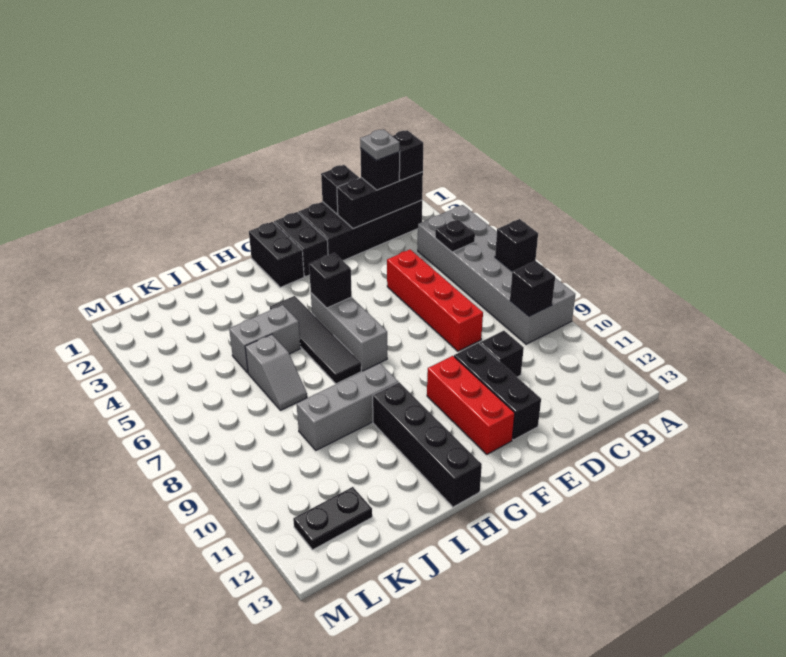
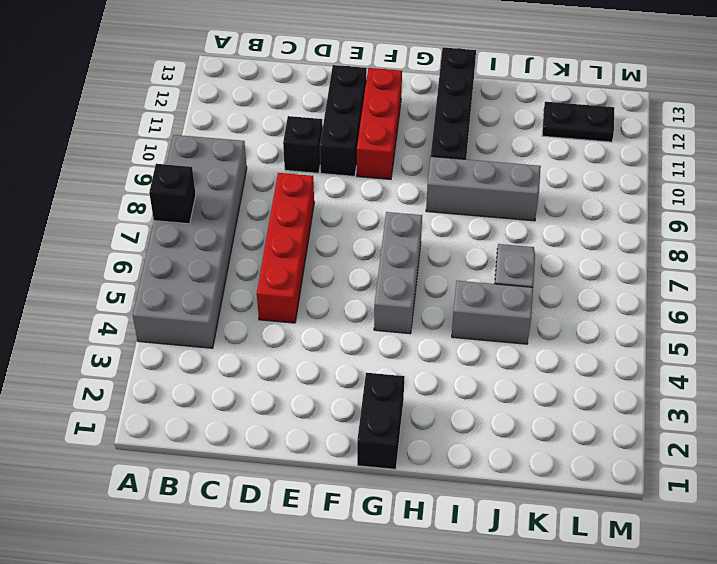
none -> black brick B1:E2 level 1
none -> black brick F1:F2 level 1
none -> black tile H4:H7 level 1

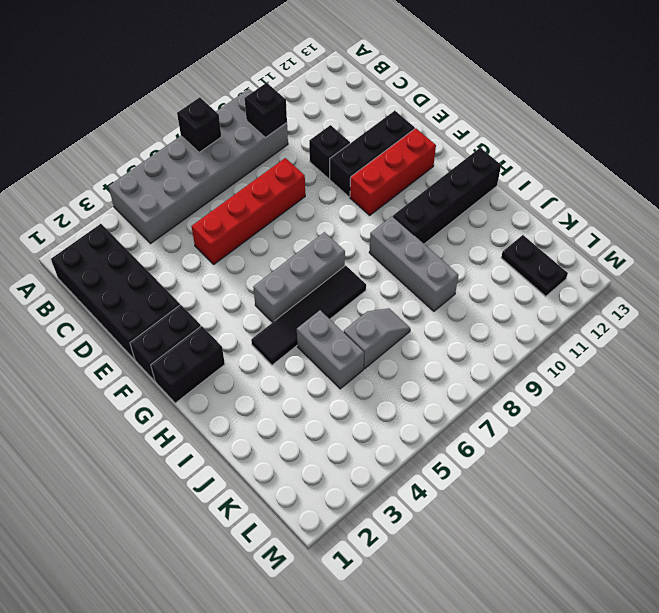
none -> black brick B2:D2 level 2
none -> black plate B5 level 2
none -> black brick D1 level 2

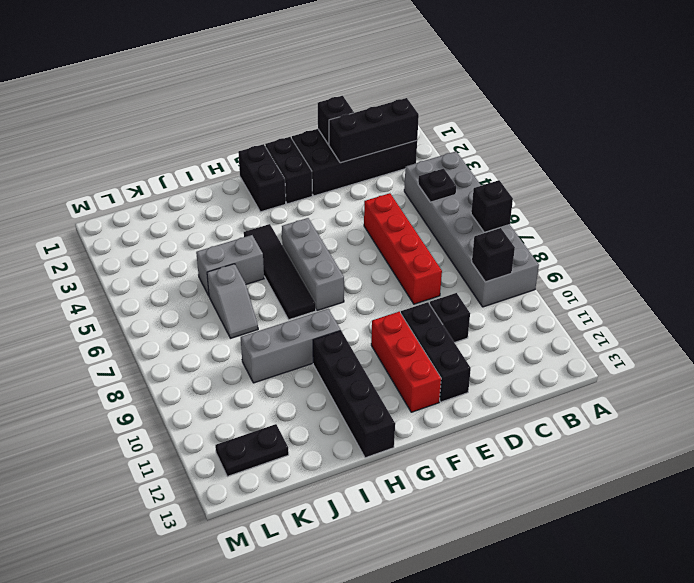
none -> black brick G5 level 2
none -> black brick B2 level 3
none -> black brick C2 level 3

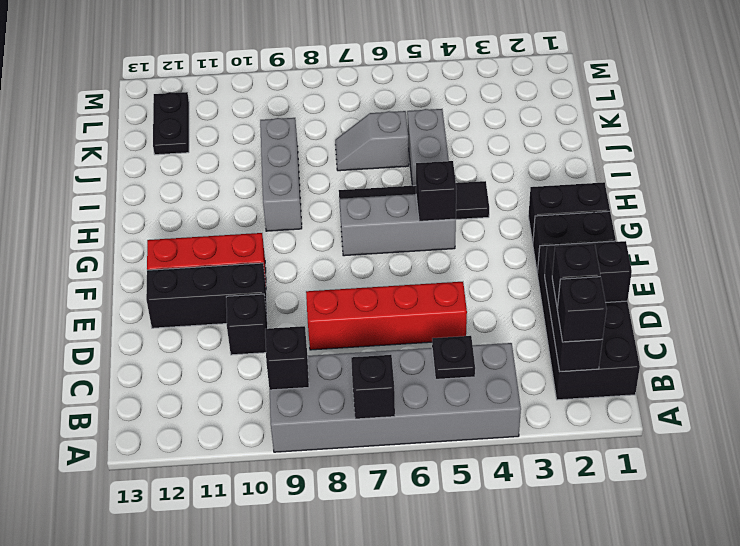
none -> black brick H10:H13 level 1
none -> grey plate C2 level 4

